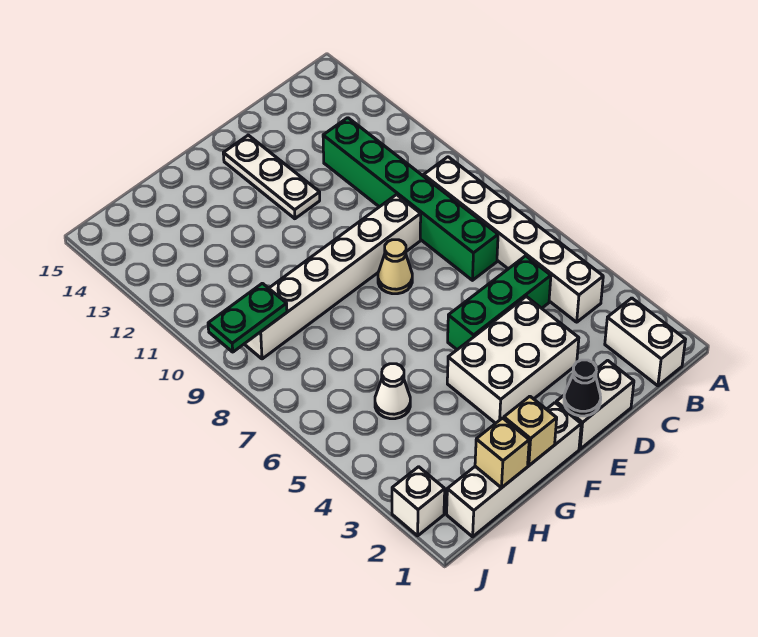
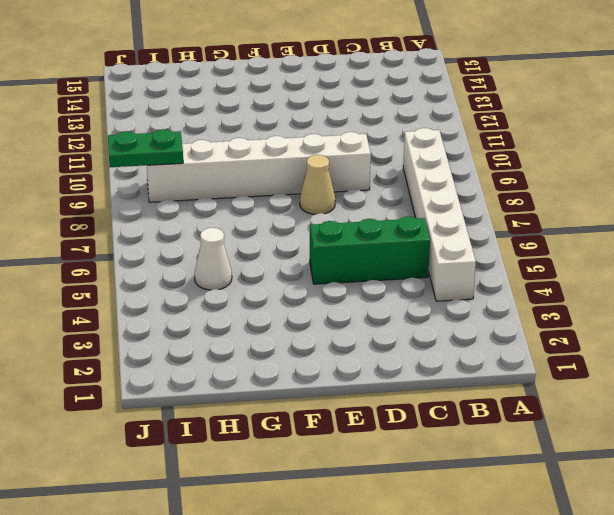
none -> white brick B1:B2 level 1
none -> green brick C7:C12 level 1
none -> white brick D1:E1 level 1

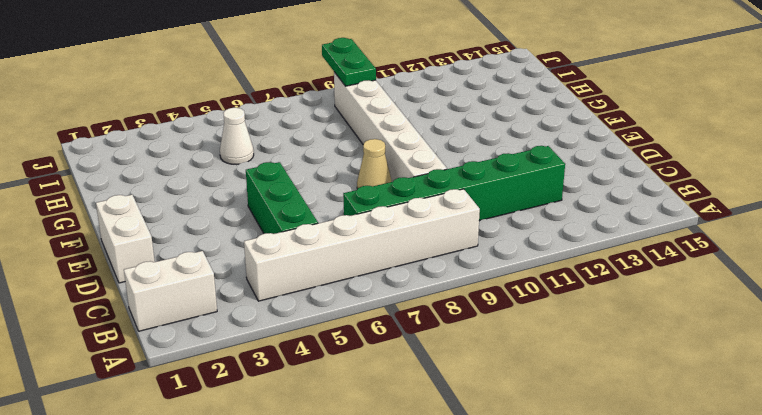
none -> white brick D3:F4 level 1
none -> white plate E12:E14 level 1
none -> white brick F1:I1 level 1

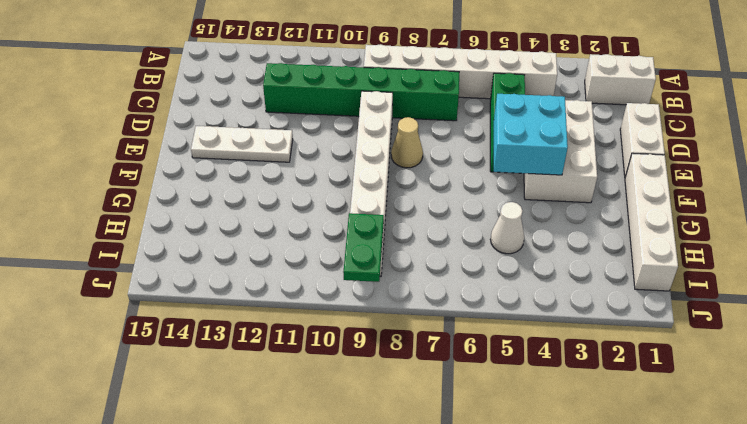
cyan brick E4:F5 level 2 -> none
none -> white brick J2 level 1
none -> black cone E1 level 2
none -> tan brick G1 level 2

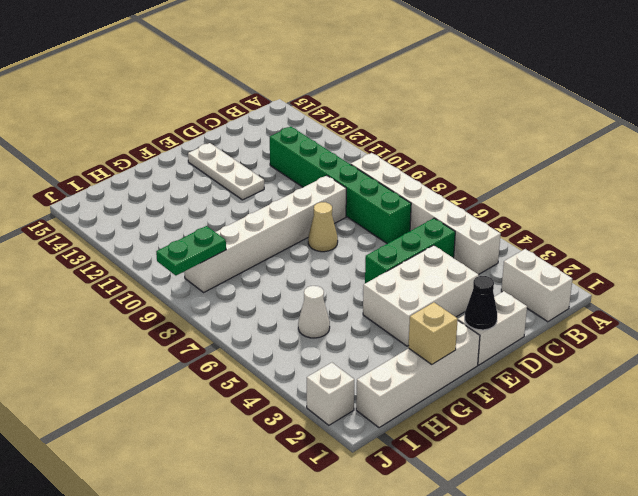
none -> tan brick H1 level 2

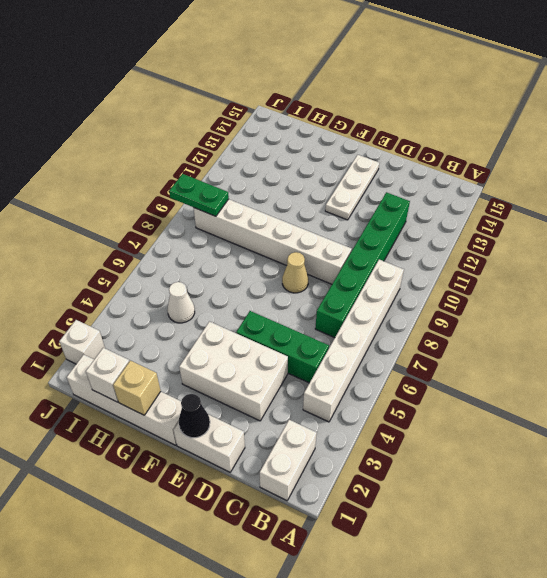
white brick H1 level 2 -> tan brick H1 level 2

